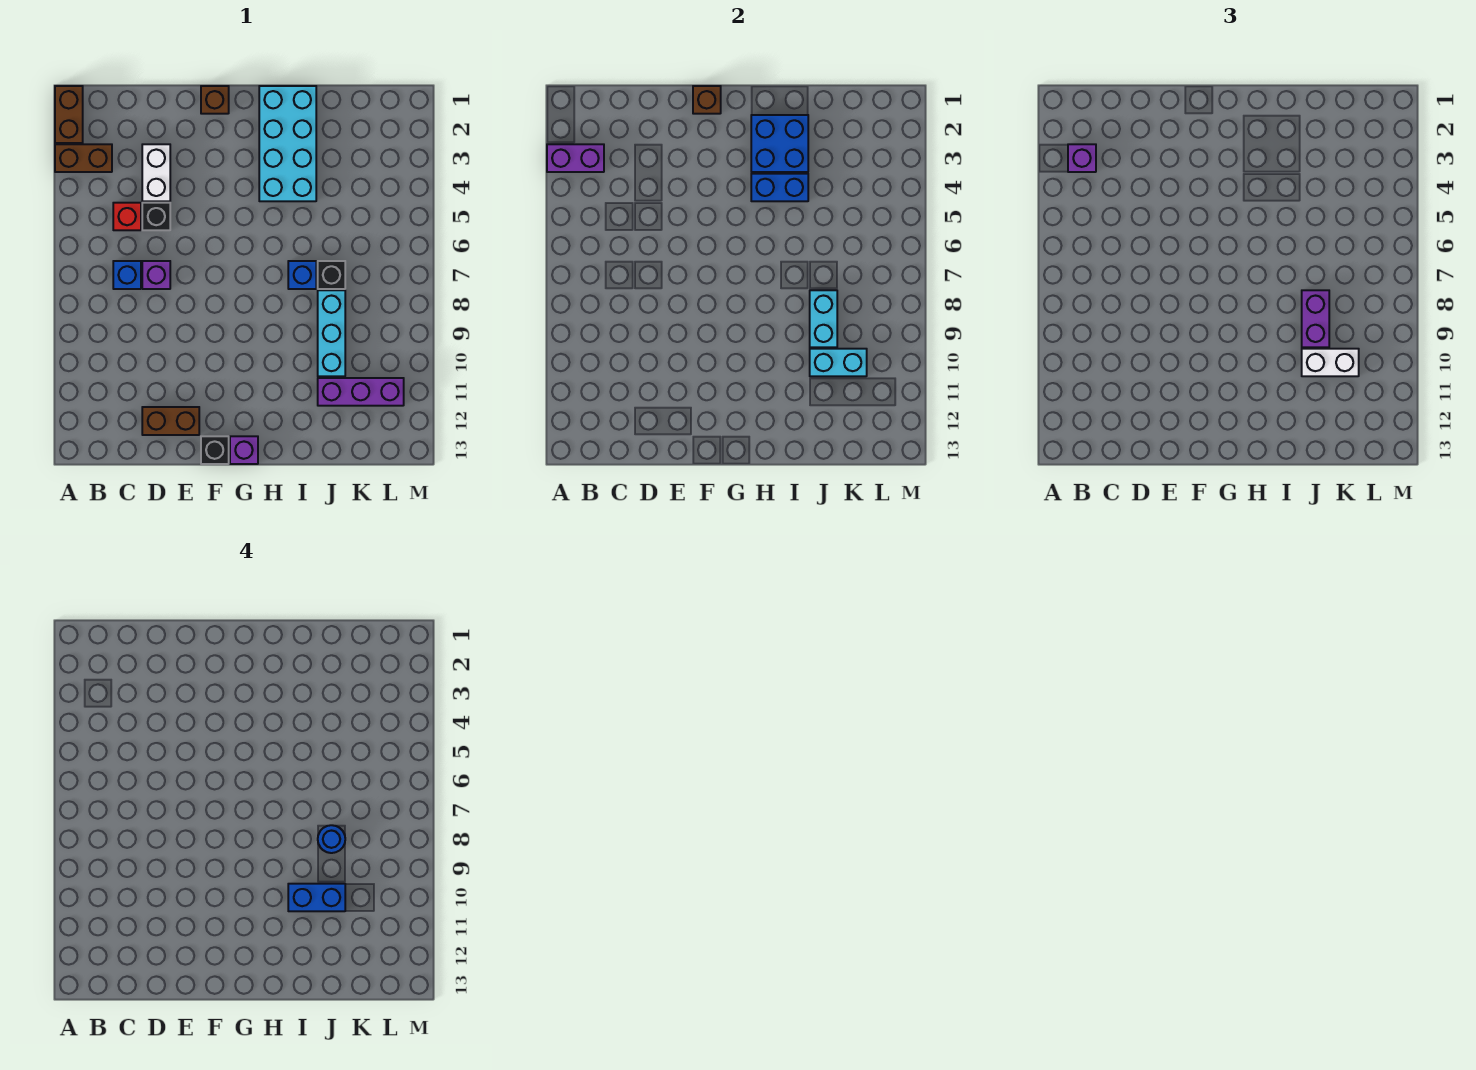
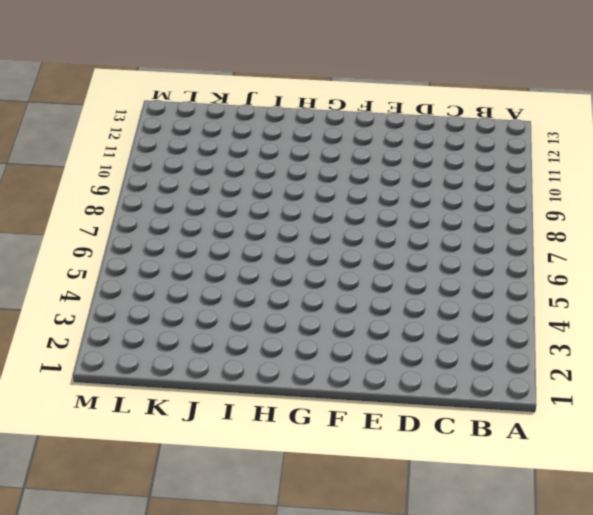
none -> brown brick A1:A2 level 1
none -> brown brick A3:B3 level 1
none -> red brick C5 level 1

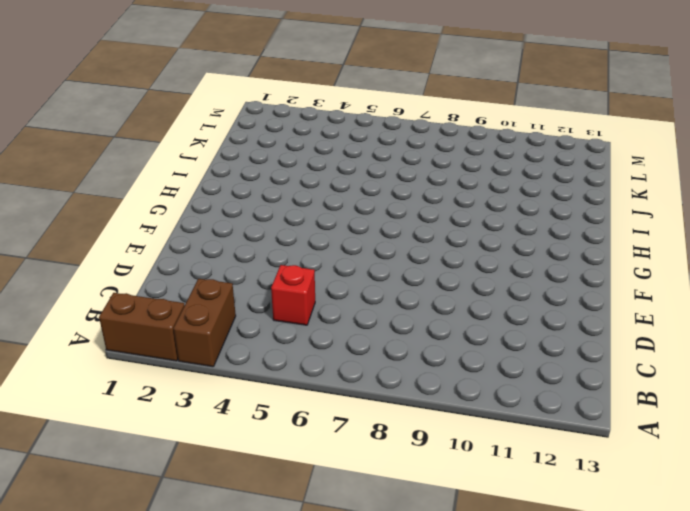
none -> blue brick C7 level 1
none -> white brick D3:D4 level 1
none -> black brick D5 level 1

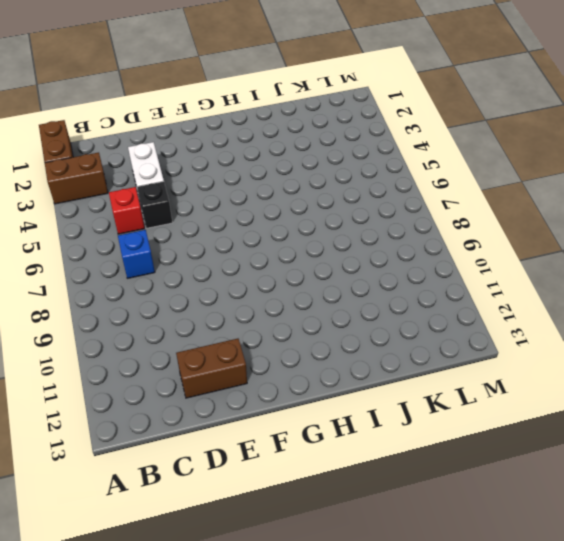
none -> purple brick D7 level 1
none -> brown brick F1 level 1
none -> black brick F13 level 1

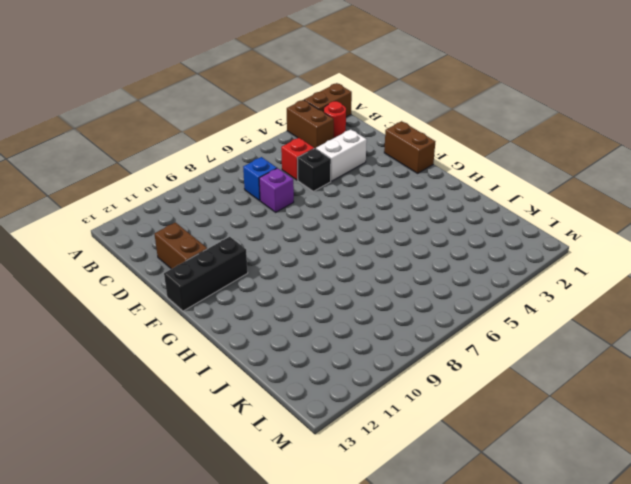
red round brick B2 level 1 -> none
brown brick E1:F1 level 1 -> brown brick F1 level 1
black brick F11:F13 level 1 -> black brick F13 level 1
none -> purple brick G13 level 1
none -> cyan brick H1:I4 level 1
none -> blue brick I7 level 1

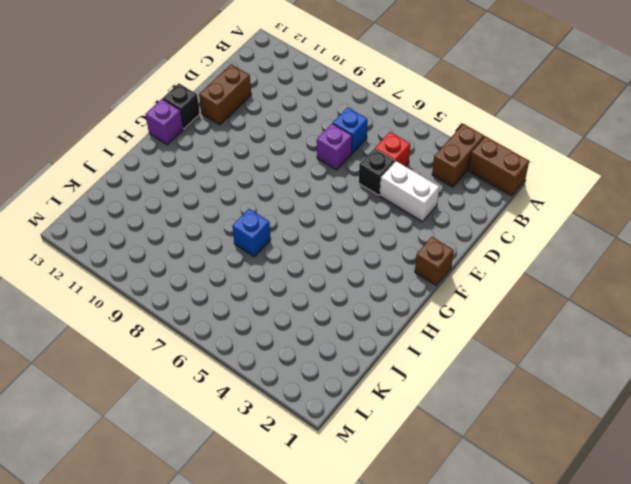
none -> cyan brick H1:I4 level 1
none -> black brick J7 level 1
none -> cyan brick J8:J10 level 1

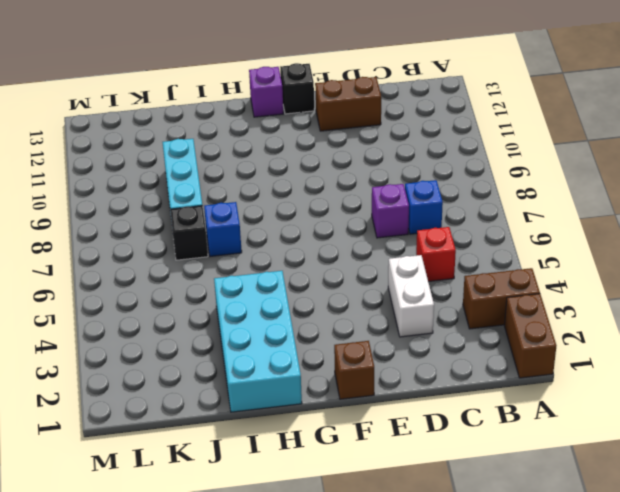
none -> black brick D5 level 1
none -> purple brick J11:L11 level 1
none -> purple brick A3:B3 level 2

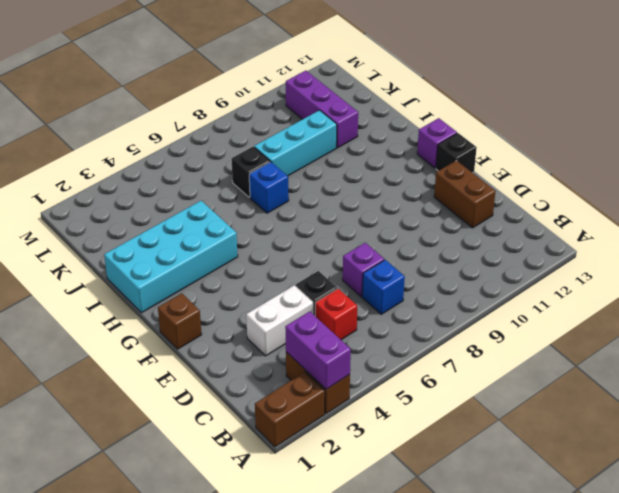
none -> brown brick F1 level 2
none -> blue brick H2:I3 level 2
none -> blue brick H4:I4 level 2

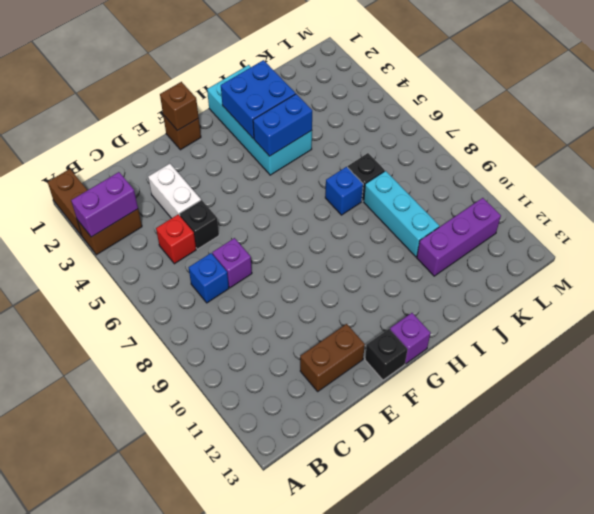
none -> cyan brick J8:J9 level 2
none -> cyan brick J10:K10 level 2
none -> purple brick B3 level 3

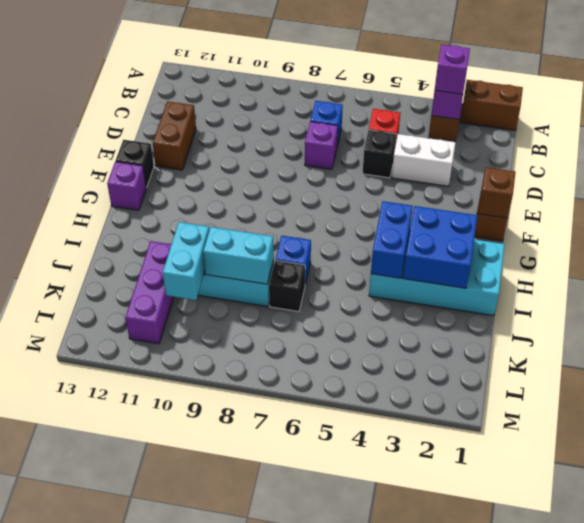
none -> purple brick J8:J9 level 3
none -> white brick J10:K10 level 3
none -> blue brick I10:J10 level 4

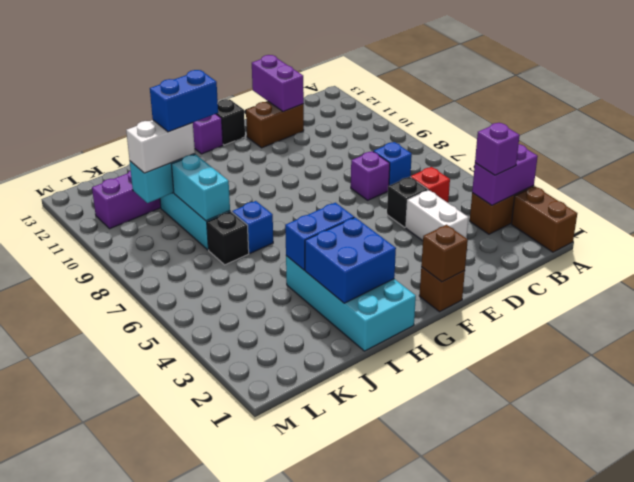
purple brick D12:D13 level 2 -> purple brick J8:J9 level 3
none -> blue round brick J8 level 4

